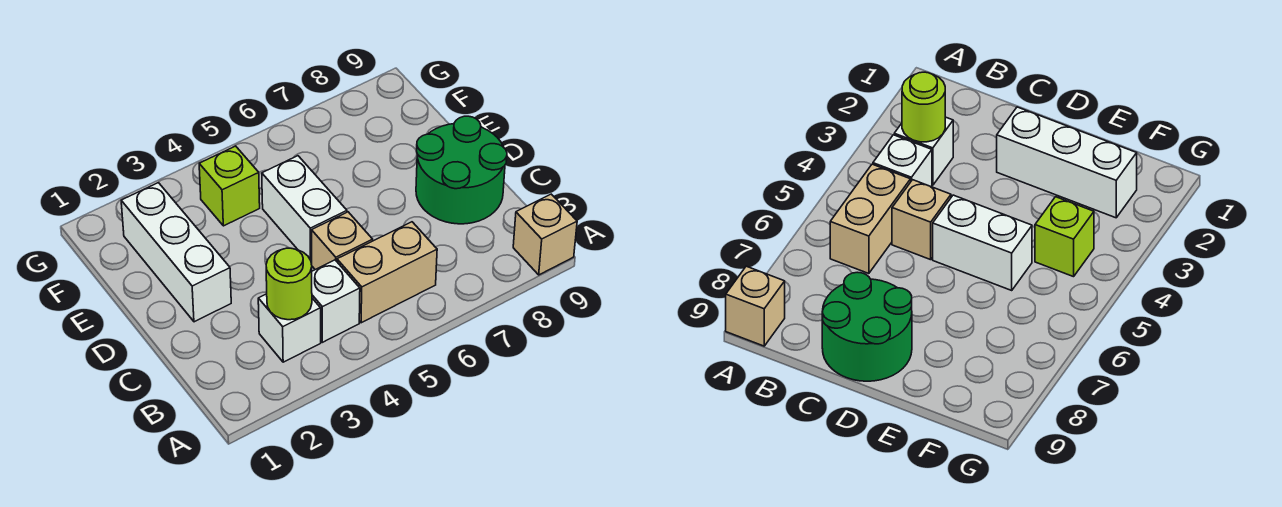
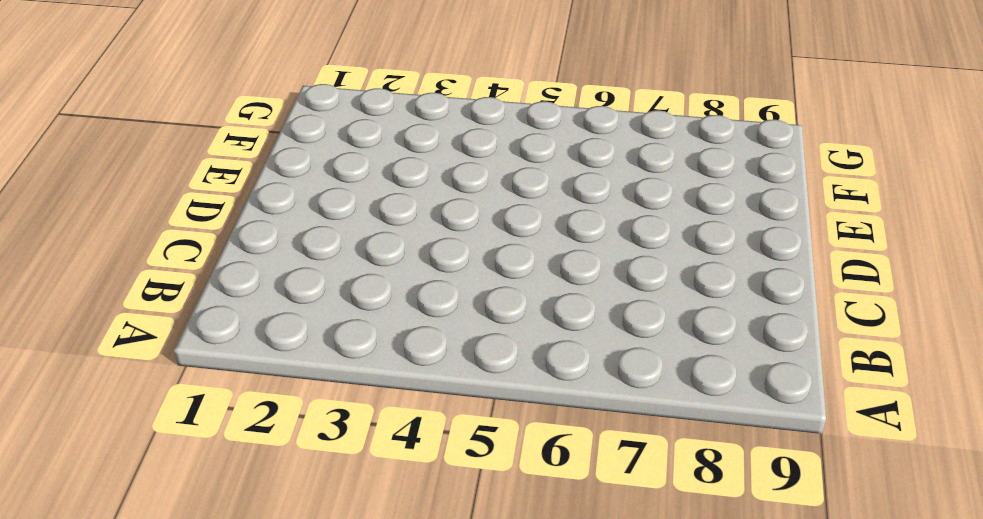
none -> tan brick A9 level 1
none -> white brick B3 level 1

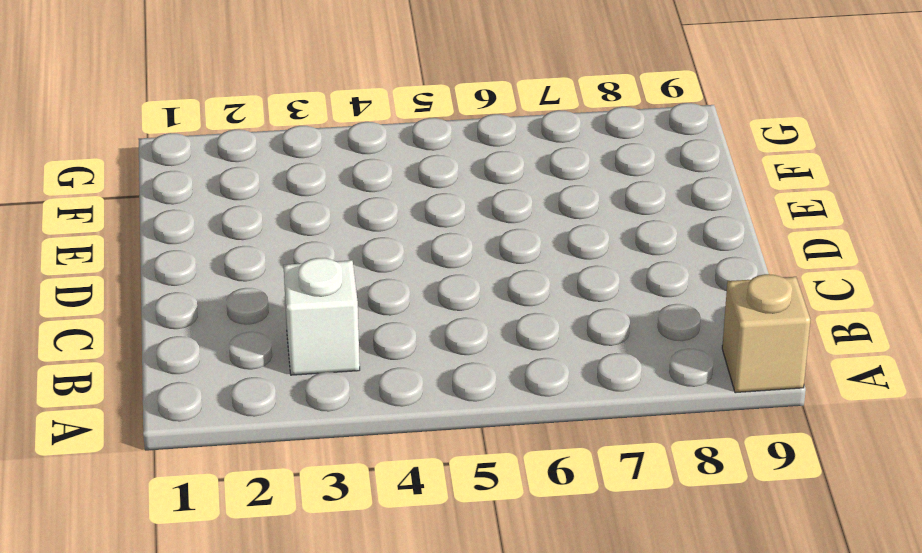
none -> white brick B4 level 1
none -> tan brick B5:B6 level 1

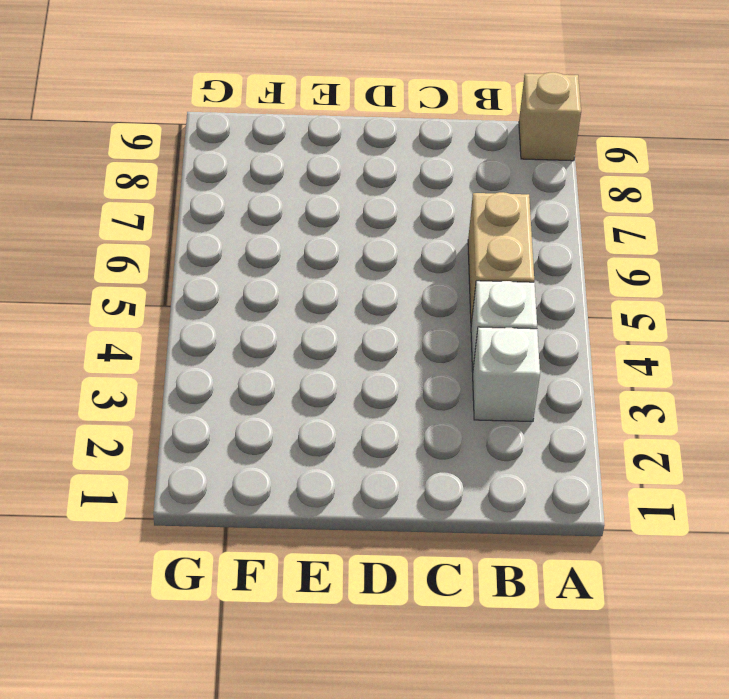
none -> tan brick C5 level 1
none -> green round brick C8:D9 level 1

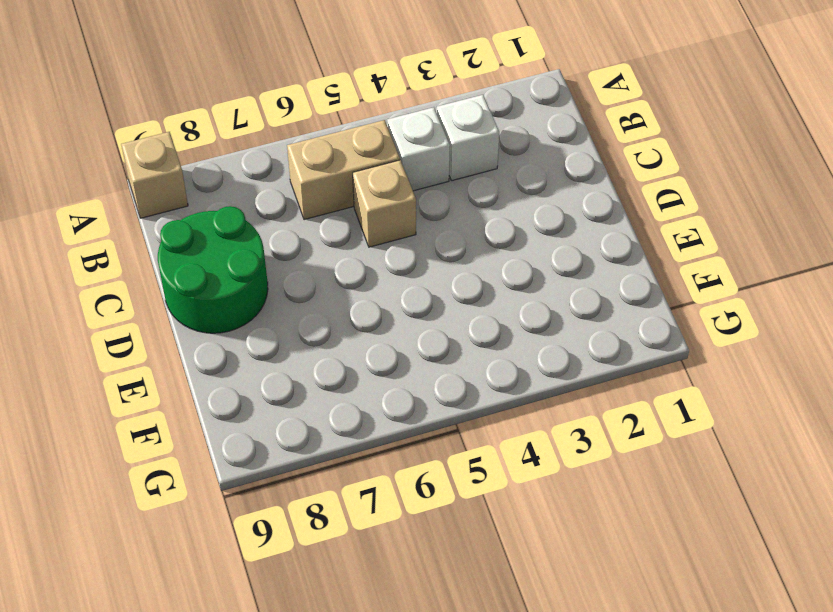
none -> white brick D2:F2 level 1
none -> white brick D5:E5 level 1

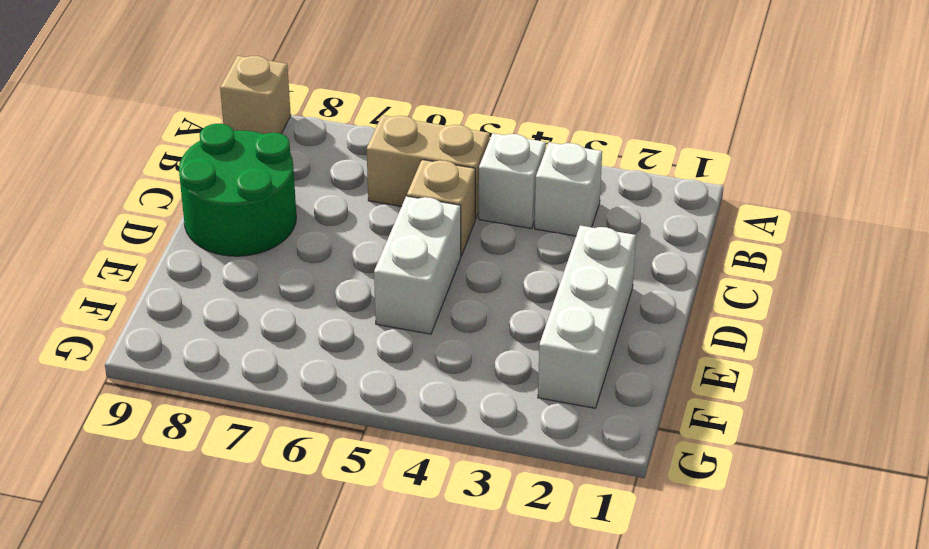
none -> lime brick F4 level 1
none -> lime round brick B3 level 2

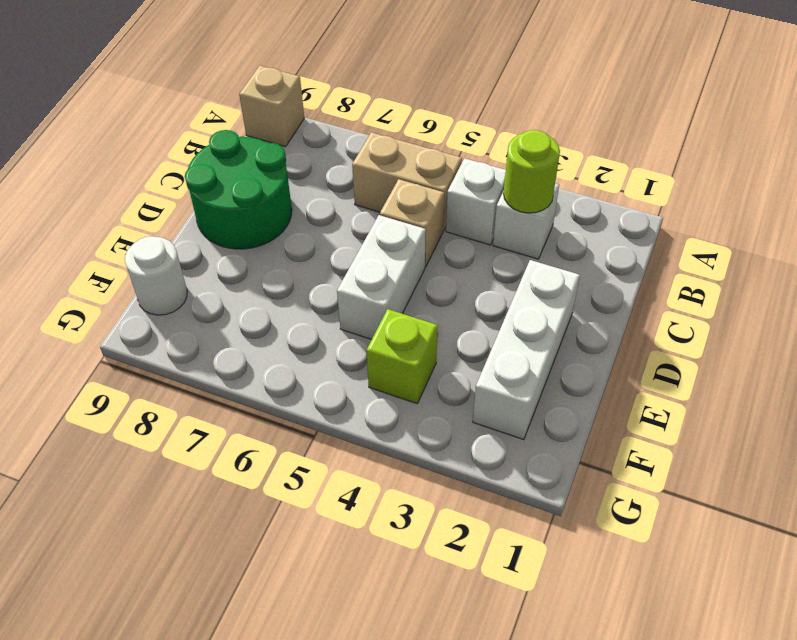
white round brick F9 level 1 -> none

